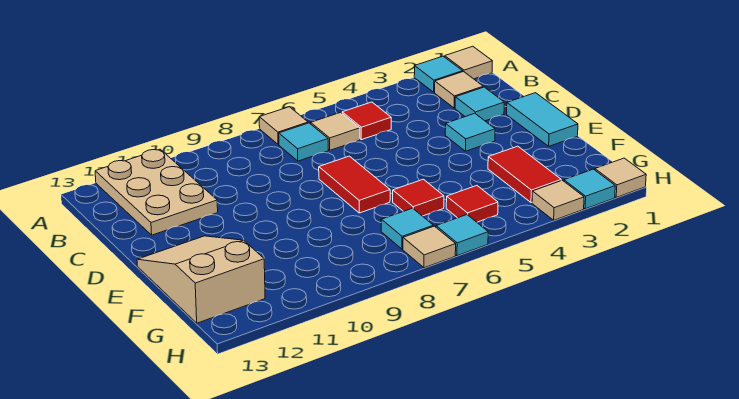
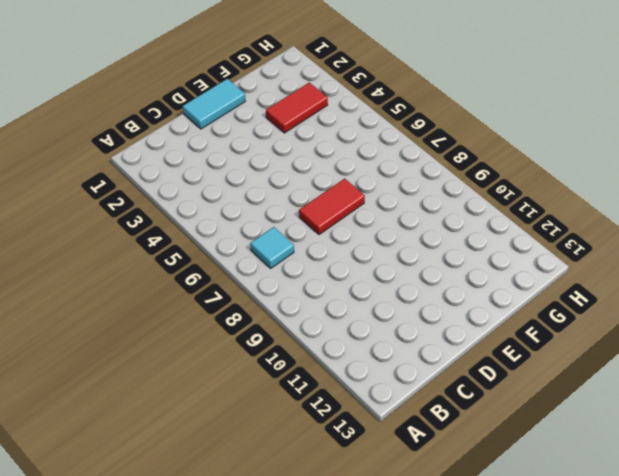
none -> tan tile A1 level 1
none -> cyan tile A2 level 1
none -> tan tile A7 level 1

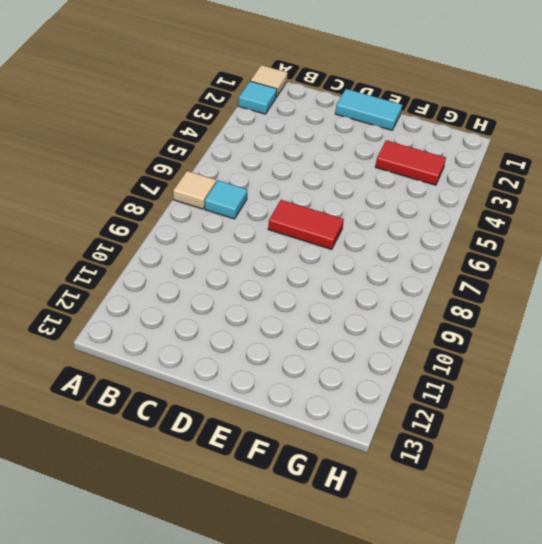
none -> tan plate A11:C12 level 1
none -> tan tile B2 level 1
none -> red tile B5 level 1

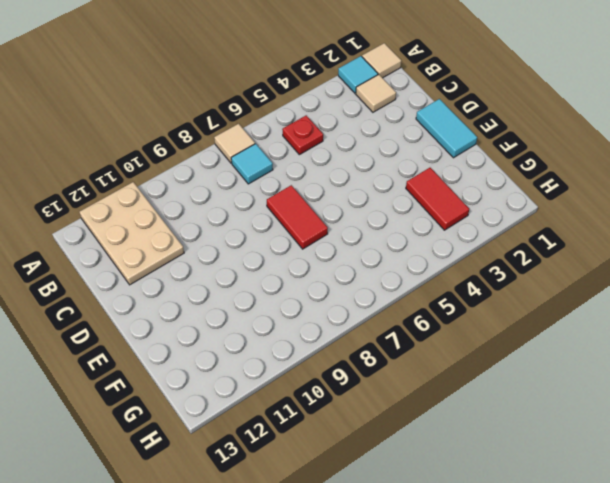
red plate B5 level 1 -> red tile B5 level 1
none -> tan tile B6 level 1
none -> cyan tile C2 level 1
none -> cyan tile D3 level 1

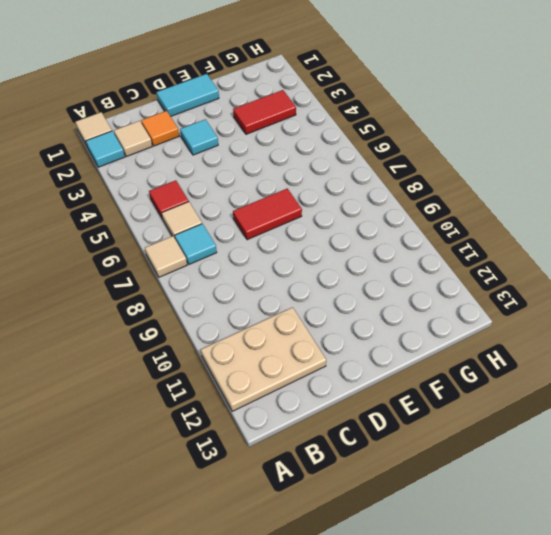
orange tile C2 level 1 -> cyan tile C2 level 1
none -> tan slope E12:G13 level 1 top G
none -> red tile F6 level 1
none -> red tile G5 level 1

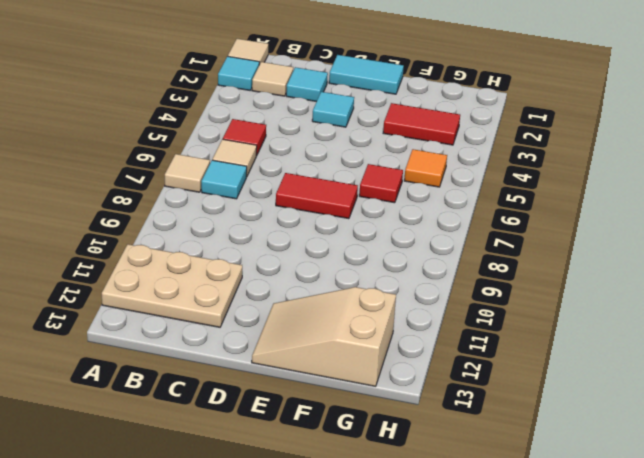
orange tile G5 level 1 -> red tile G5 level 1
none -> cyan tile G7 level 1
none -> tan tile H1 level 1
none -> cyan tile H2 level 1

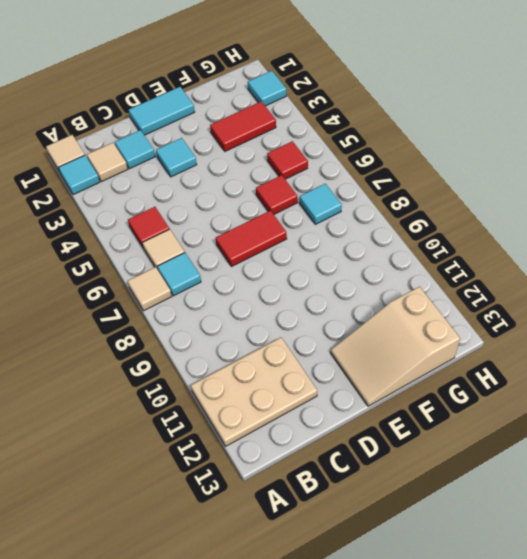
none -> tan tile H1 level 1
none -> tan tile H3 level 1
none -> cyan tile H6 level 1

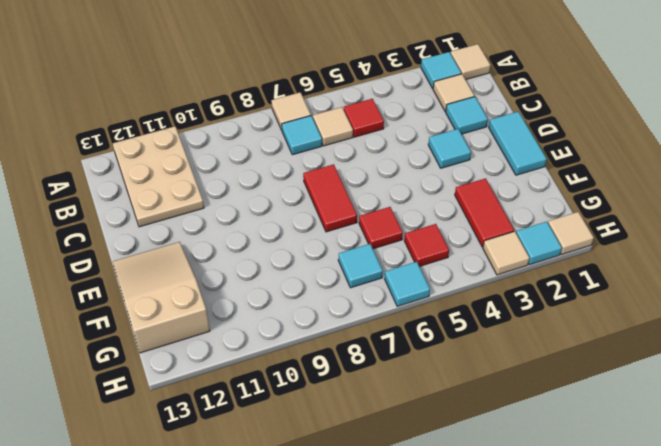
none -> tan tile H7 level 1

